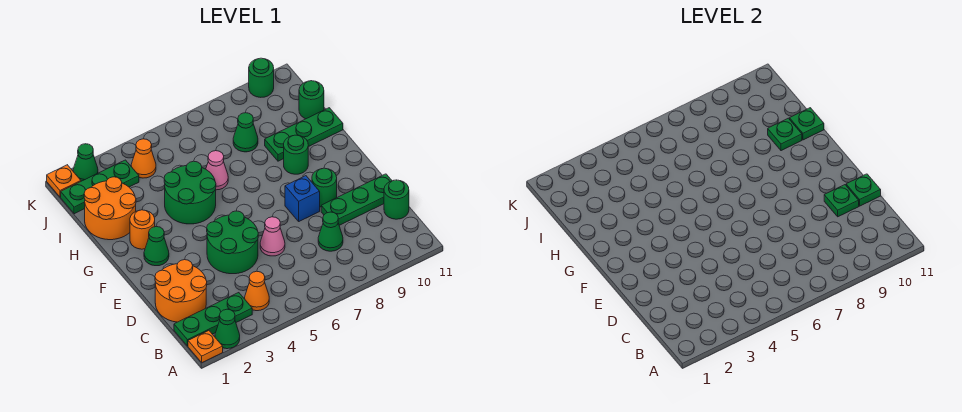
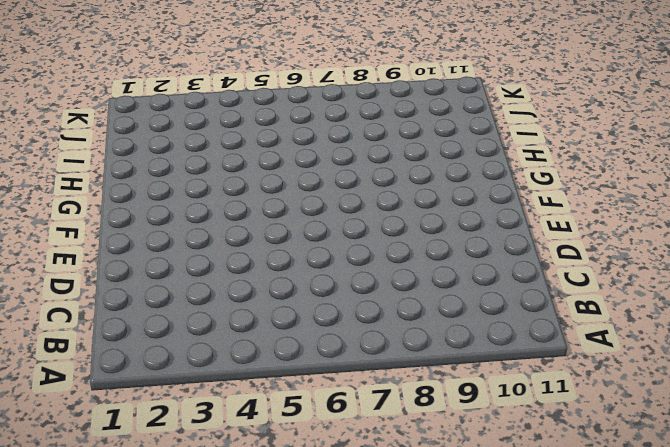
none -> orange plate A1 level 1
none -> green cone A2 level 1
none -> green plate B1:B3 level 1
none -> orange cone B4 level 1

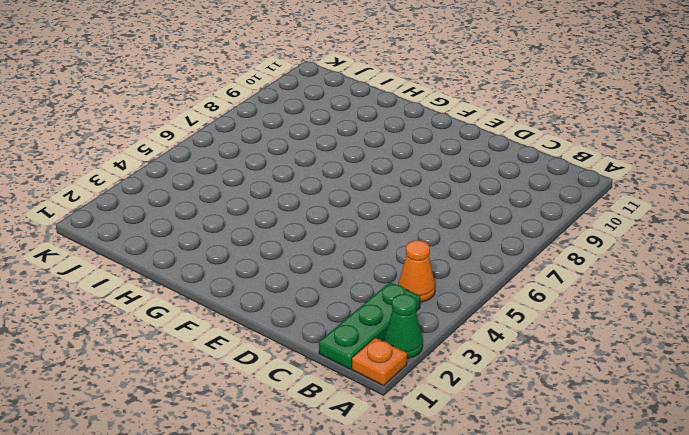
none -> orange round brick C1:D2 level 1
none -> green cone C8 level 1
none -> green round brick C11 level 1
none -> green round brick D4:E5 level 1

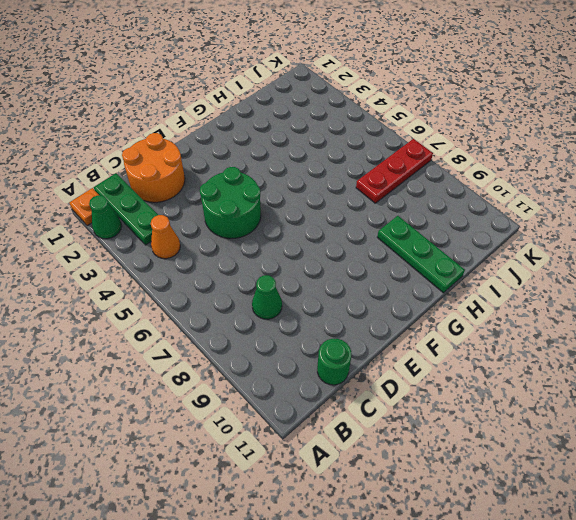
red plate I7:K7 level 1 -> none
none -> pink cone D6 level 1
none -> green plate D9:D11 level 1
none -> blue brick E8 level 1
none -> green round brick E9 level 1

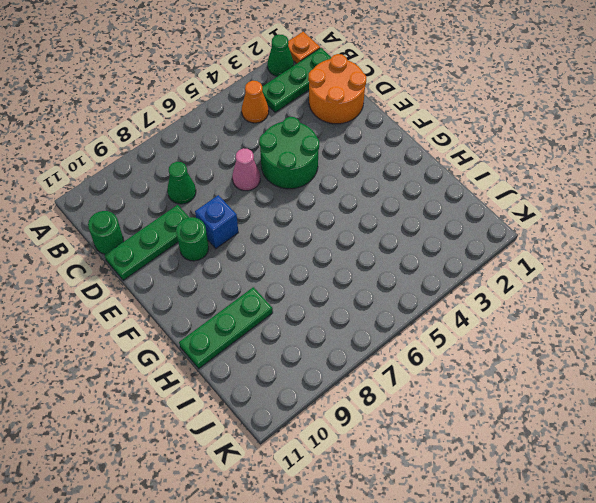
none -> green cone F2 level 1
none -> orange round brick G2 level 1
none -> green round brick G4:H5 level 1
none -> green round brick G9 level 1

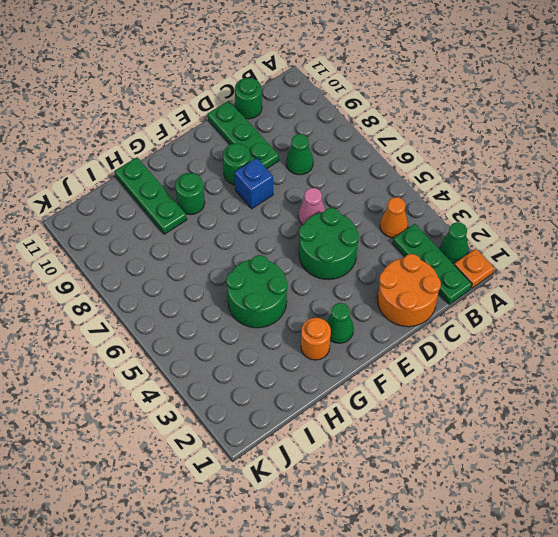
none -> orange round brick H1:I2 level 1
none -> pink cone H6 level 1
none -> green cone I8 level 1
none -> green round brick I11 level 1

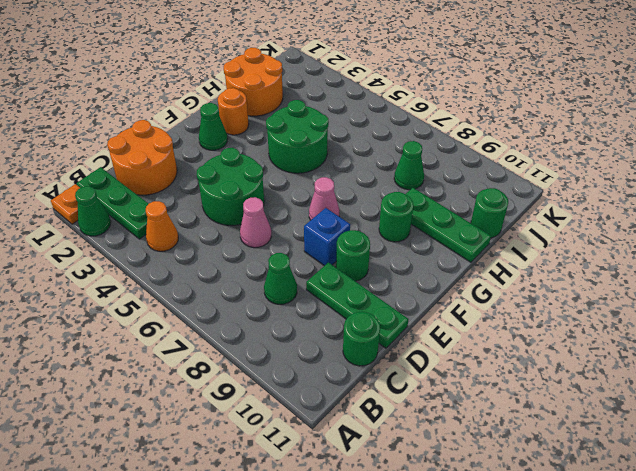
pink cone F7 level 1 -> pink cone H6 level 1
none -> green plate J1:J3 level 1
none -> orange cone J4 level 1
none -> orange plate K1 level 1
none -> green cone K2 level 1

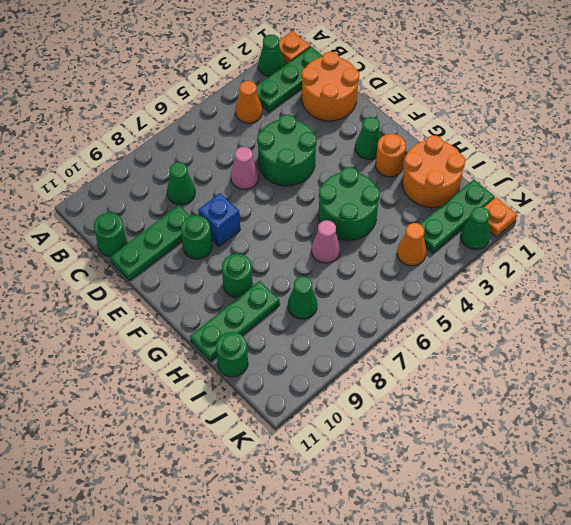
none -> green round brick K10 level 1
none -> green plate D10 level 2
none -> green plate D11 level 2
none -> green plate H10 level 2

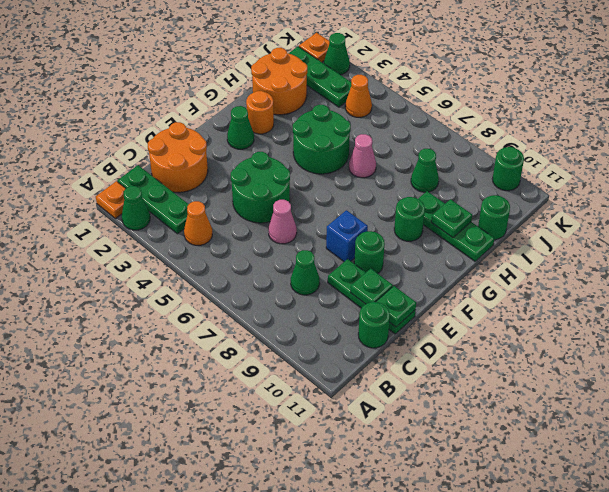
none -> green plate H11 level 2

